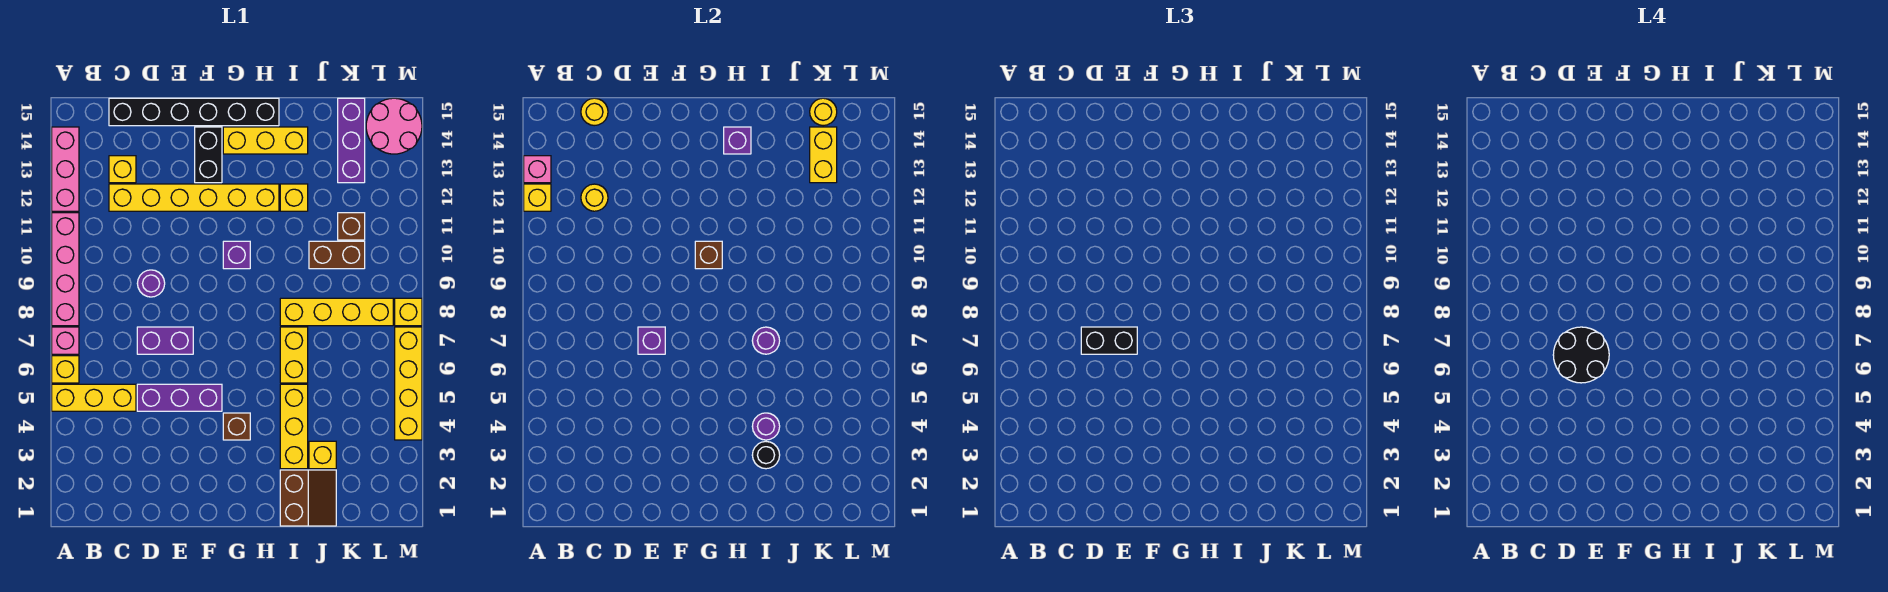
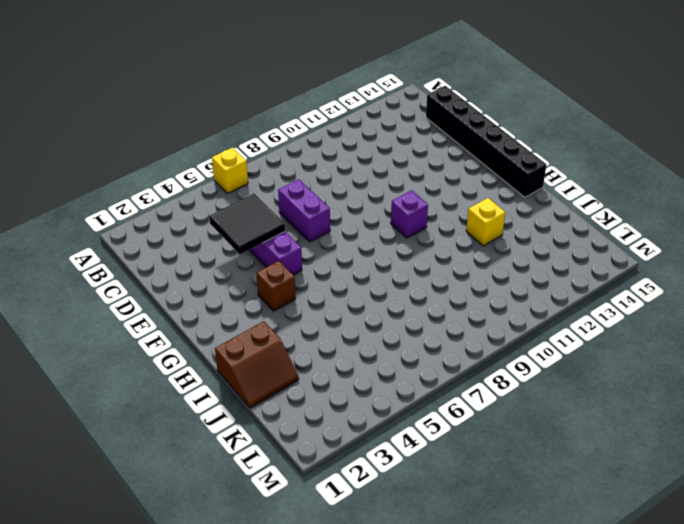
black tile D4:E5 level 2 -> none
none -> yellow brick A5:C5 level 1
none -> pink brick A7 level 1
none -> pink brick A8:A11 level 1
none -> pink brick A12:A14 level 1

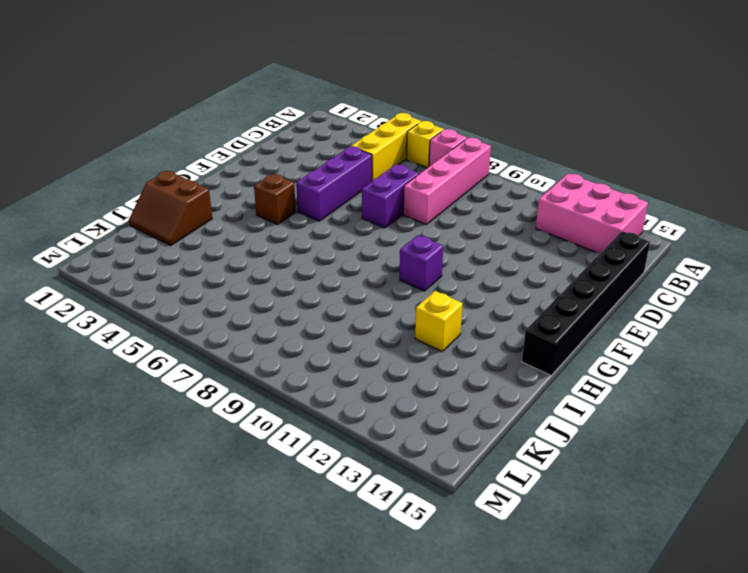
pink brick A8:D8 level 1 -> pink brick A8:A11 level 1
pink brick A12:B14 level 1 -> pink brick A12:A14 level 1
none -> yellow brick C12:H12 level 1
none -> yellow brick C13 level 1
none -> purple round brick D9 level 1
none -> black brick F13:F14 level 1

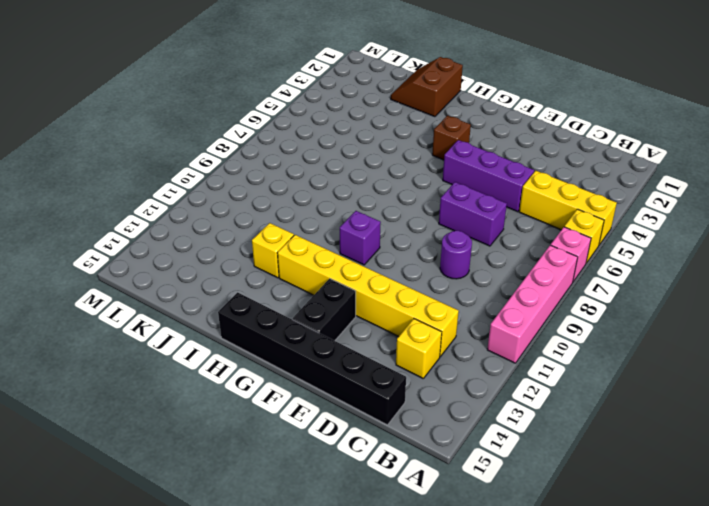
none -> pink brick A12:A14 level 1
none -> yellow brick G14:I14 level 1
none -> yellow brick I3:I5 level 1
none -> yellow brick I6:I7 level 1

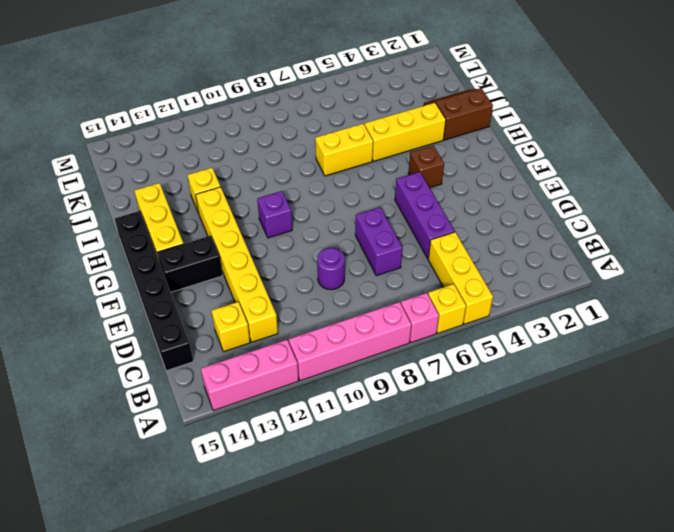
none -> yellow brick I8:L8 level 1
none -> yellow brick J3 level 1
none -> brown brick J10:K10 level 1
none -> brown brick K11 level 1

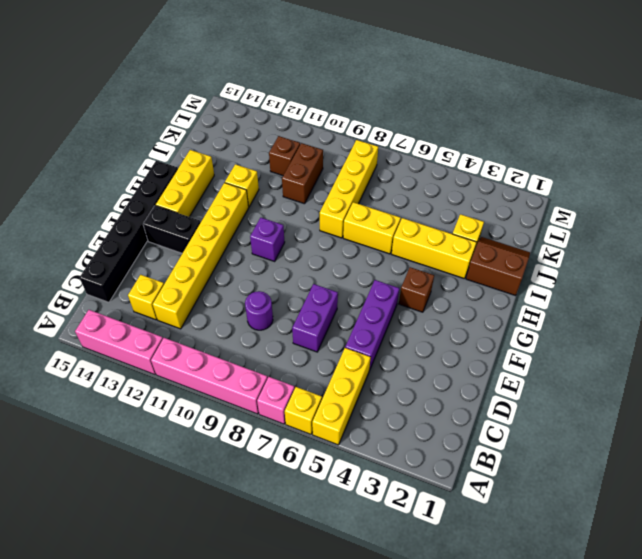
none -> purple brick K13:K15 level 1
none -> pink round brick L14:M15 level 1
none -> yellow brick M4:M7 level 1
none -> yellow brick M8 level 1

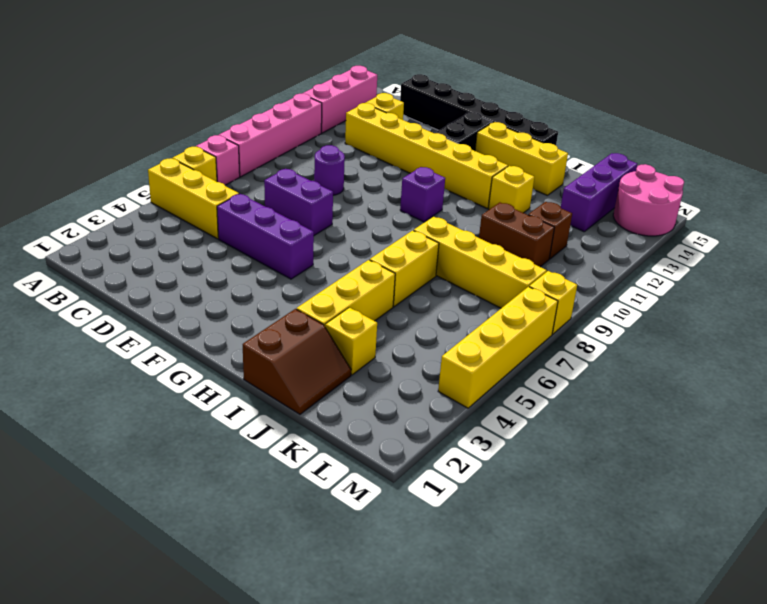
none -> brown brick G4 level 1
none -> yellow brick A12 level 2
none -> pink brick A13 level 2
none -> yellow round brick C12 level 2

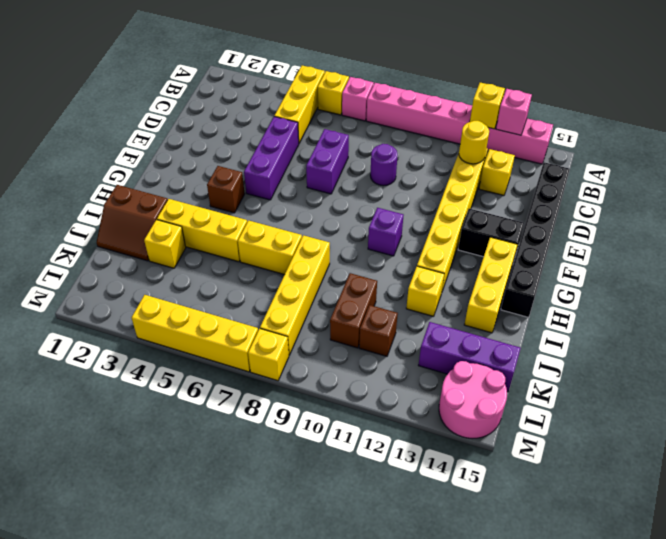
none -> yellow round brick C15 level 2
none -> purple brick E7 level 2
none -> brown brick G10 level 2
none -> purple brick H14 level 2

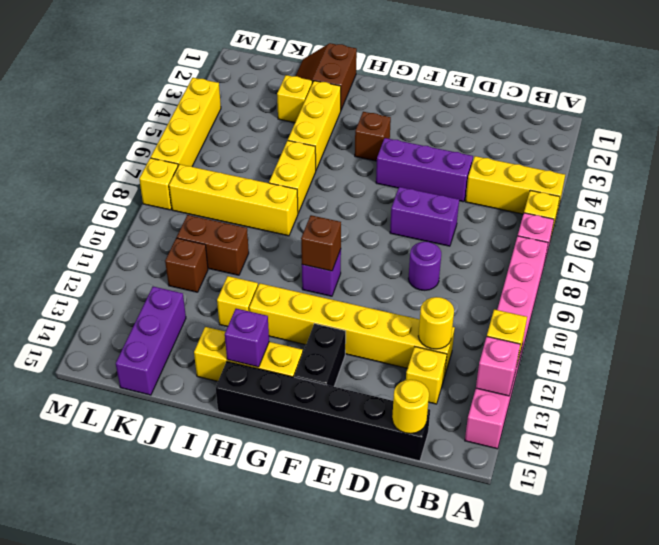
none -> pink round brick L14:M15 level 1
none -> purple brick E7 level 2
none -> black round brick I3 level 2
none -> purple round brick I4 level 2

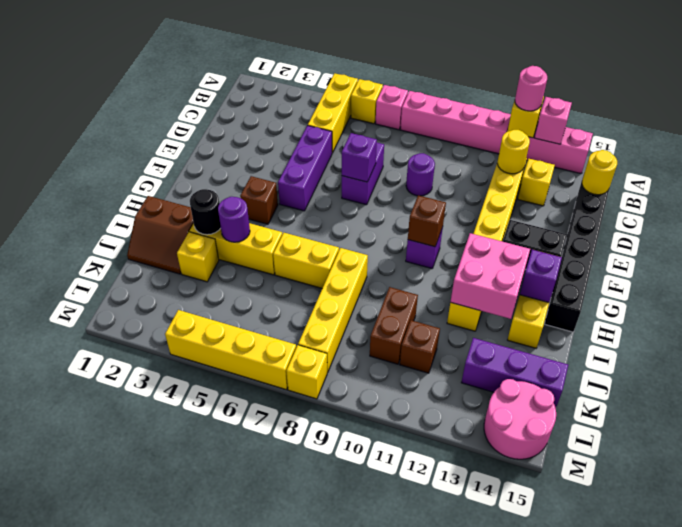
pink round brick A12 level 3 -> none
pink brick H12:I13 level 2 -> none
none -> purple round brick I7 level 2
none -> yellow brick K13:K14 level 2
none -> yellow round brick K15 level 2
none -> black brick D7:E7 level 3

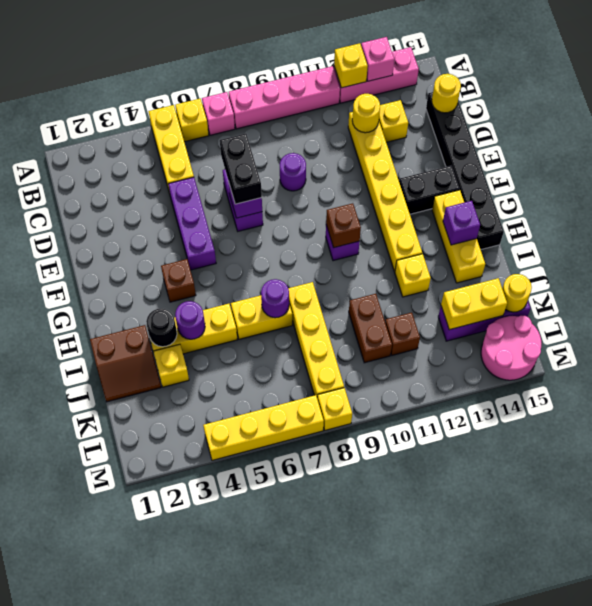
none -> black round brick D6:E7 level 4

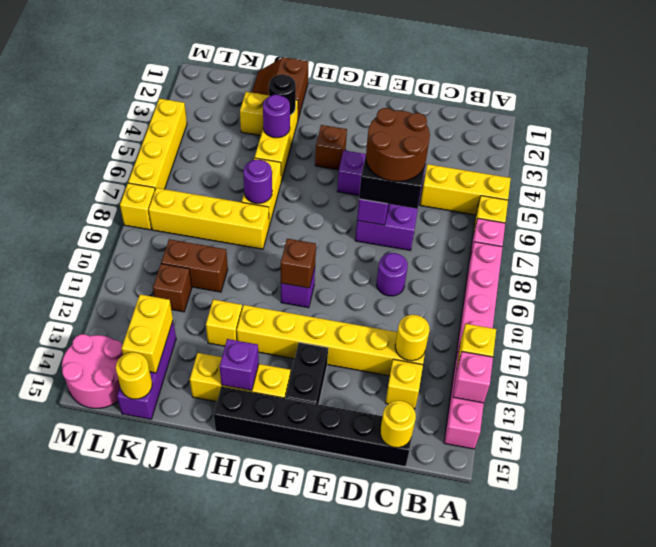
brown round brick D6:E7 level 4 -> black round brick D6:E7 level 4

